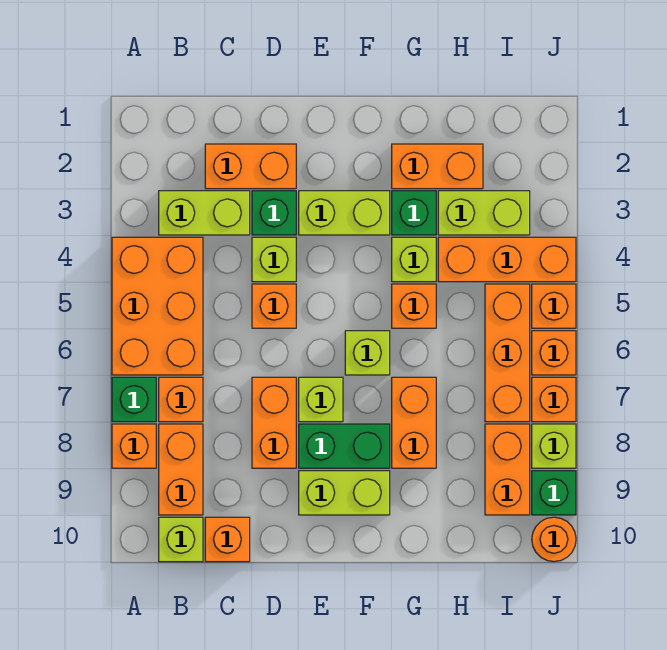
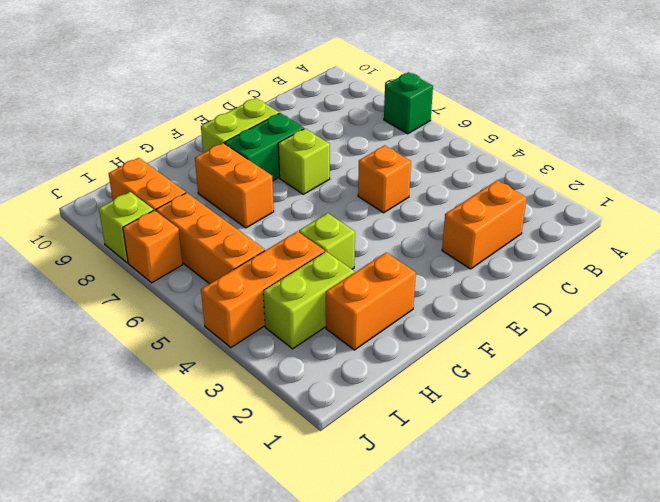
none -> orange brick A4:B6 level 1
none -> orange brick A8 level 1
none -> lime brick B3:C3 level 1
none -> orange brick B7 level 1

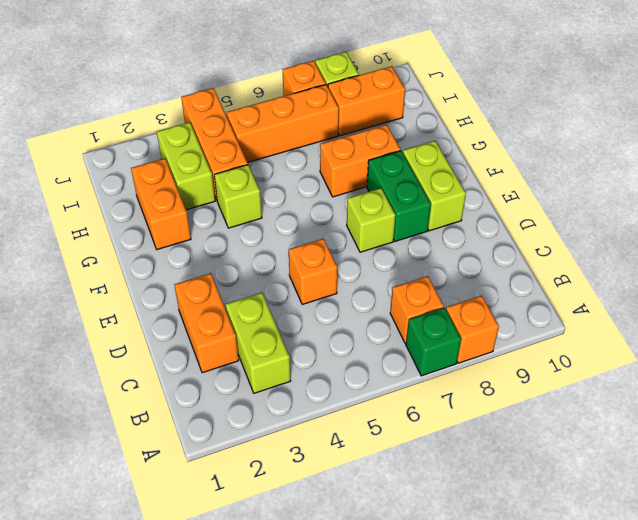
none -> orange brick A4:B6 level 1
none -> orange brick B8:B9 level 1
none -> lime brick B10 level 1
none -> orange brick C10 level 1

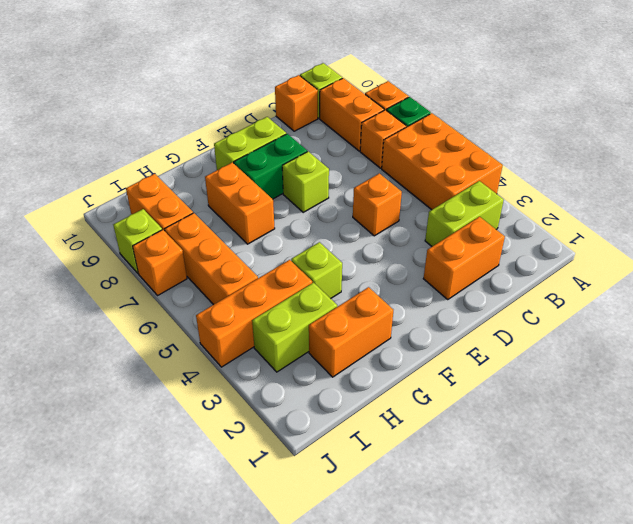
none -> green brick D3 level 1
none -> lime brick D4 level 1
none -> orange brick D7:D8 level 1
none -> lime brick E3:F3 level 1

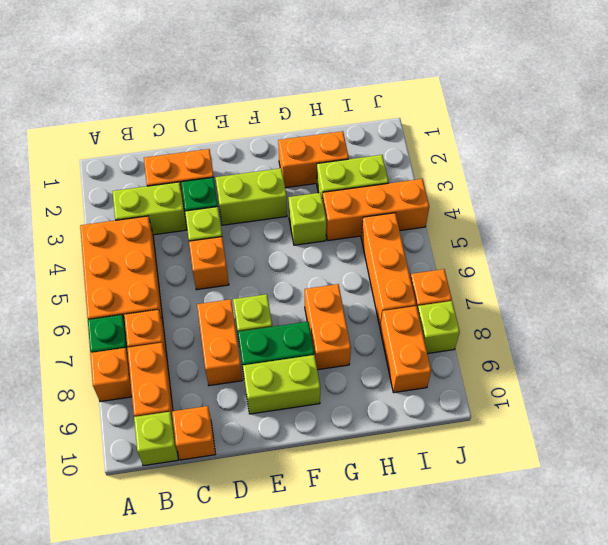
none -> lime brick F6 level 1
none -> green brick G3 level 1
none -> orange brick G5 level 1
none -> orange brick J5 level 1

